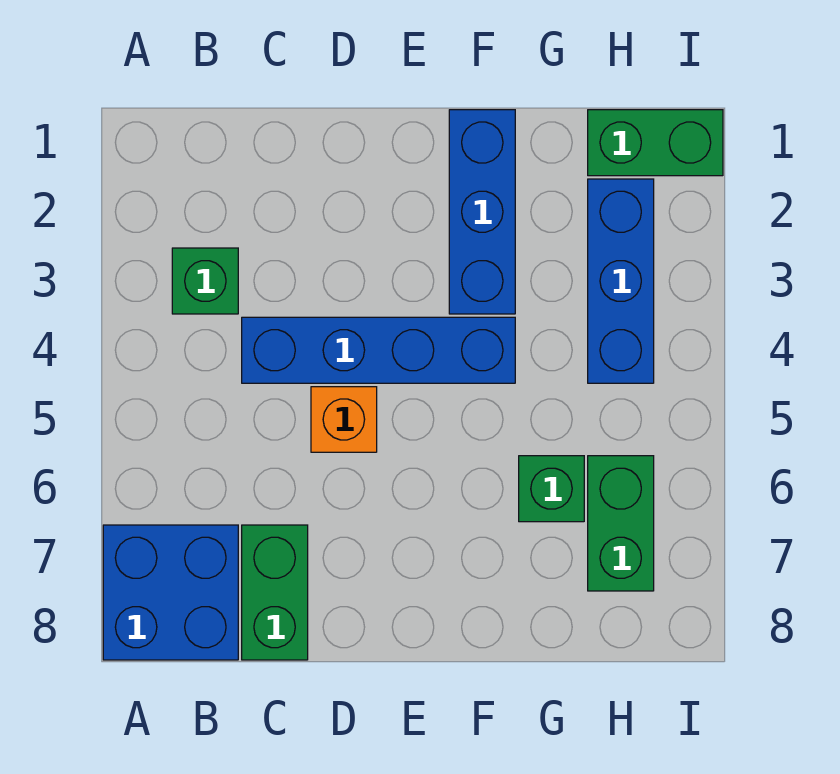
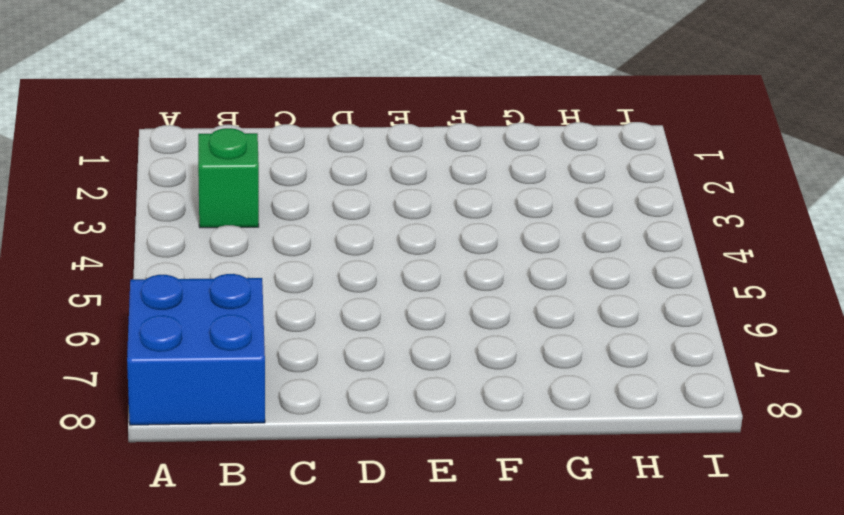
none -> blue brick C4:F4 level 1
none -> green brick C7:C8 level 1

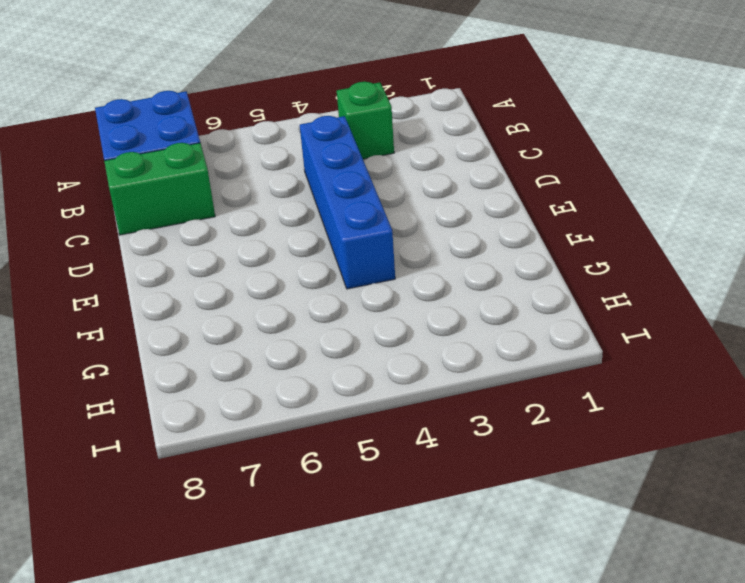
none -> orange brick D5 level 1
none -> blue brick F1:F3 level 1

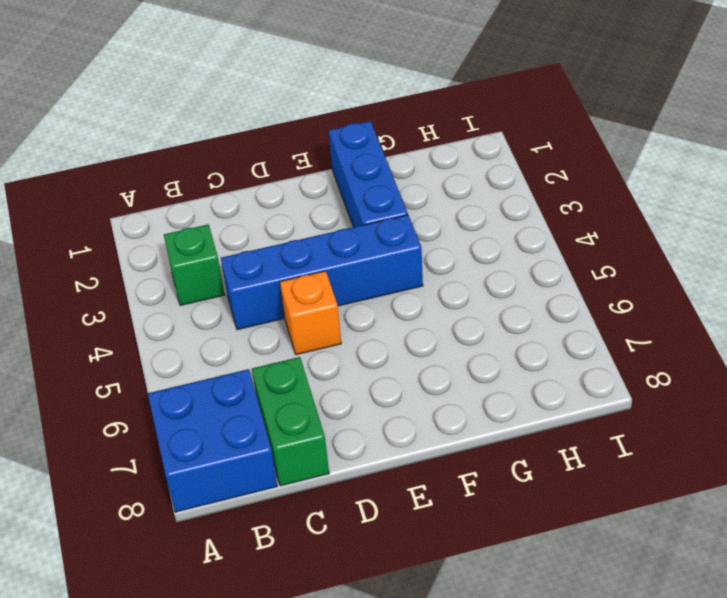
none -> green brick G6 level 1
none -> green brick H1:I1 level 1

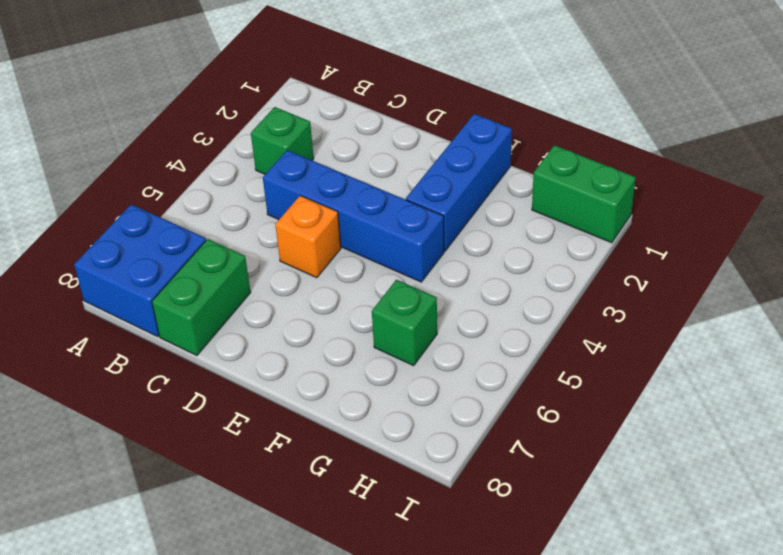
none -> blue brick H2:H4 level 1
none -> green brick H6:H7 level 1

